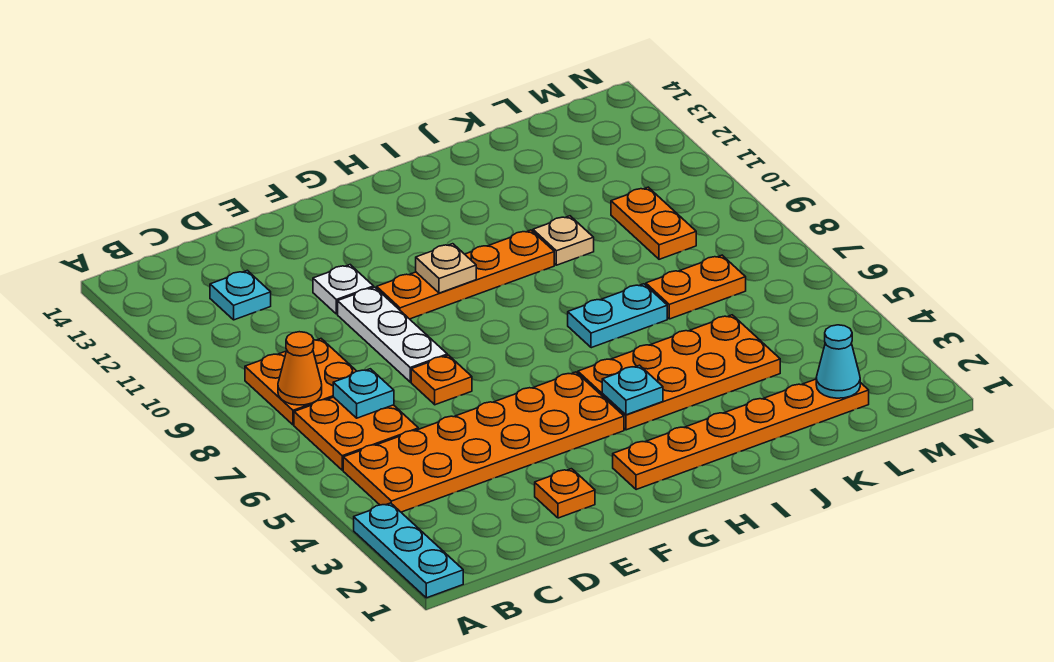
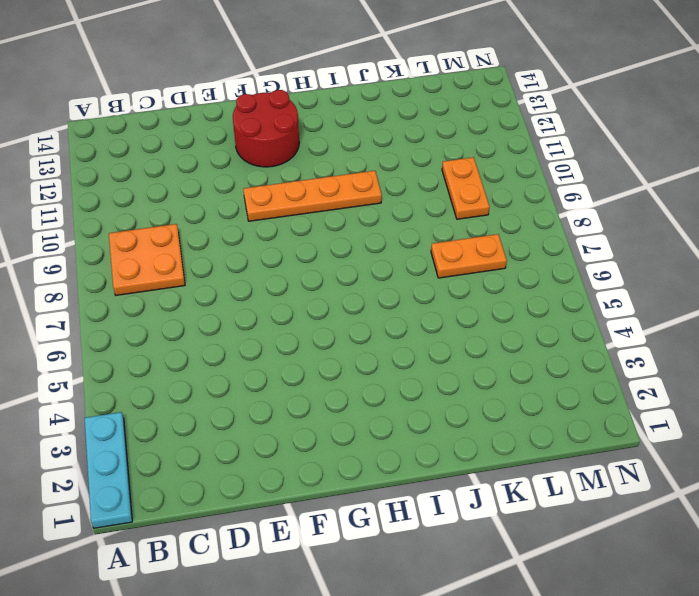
red round brick F12:G13 level 1 -> none
none -> orange plate B4:G5 level 1
none -> orange plate B6:C7 level 1
none -> cyan plate C12 level 1

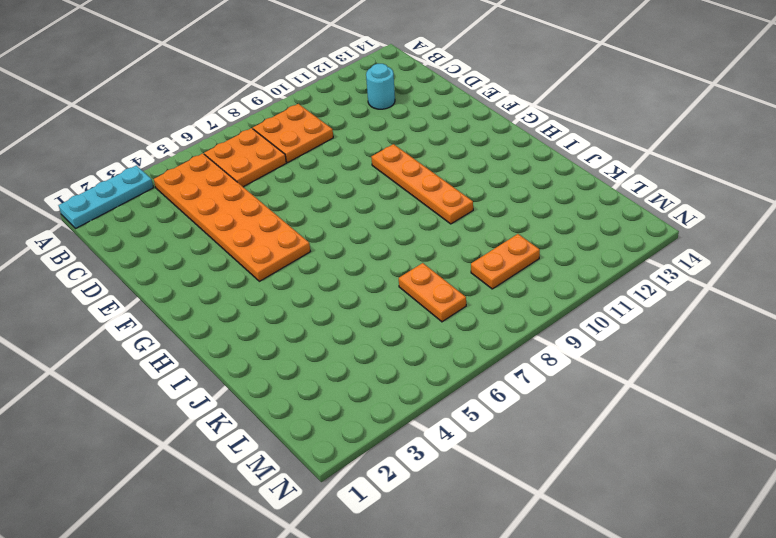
cyan round brick C12 level 1 -> cyan plate C12 level 1
none -> orange plate E2 level 1
none -> orange plate E7 level 1
none -> white plate E8:E10 level 1

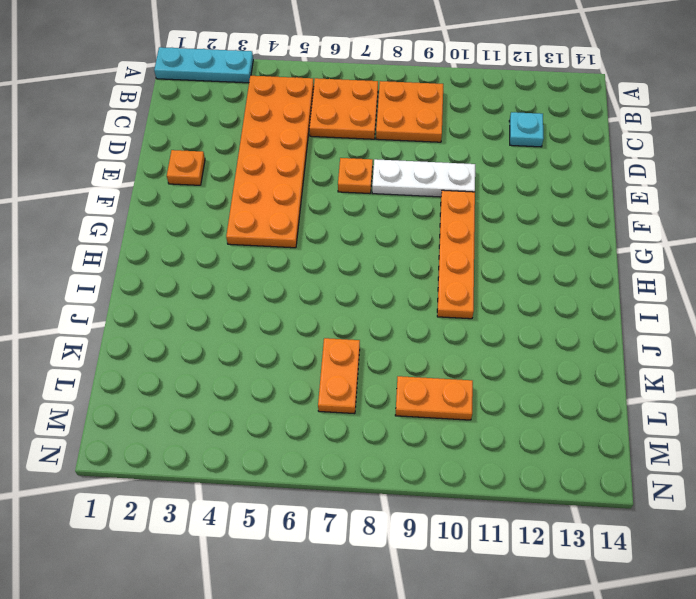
none -> white plate E11 level 1
none -> orange plate G2:L2 level 1
none -> orange plate H4:K5 level 1

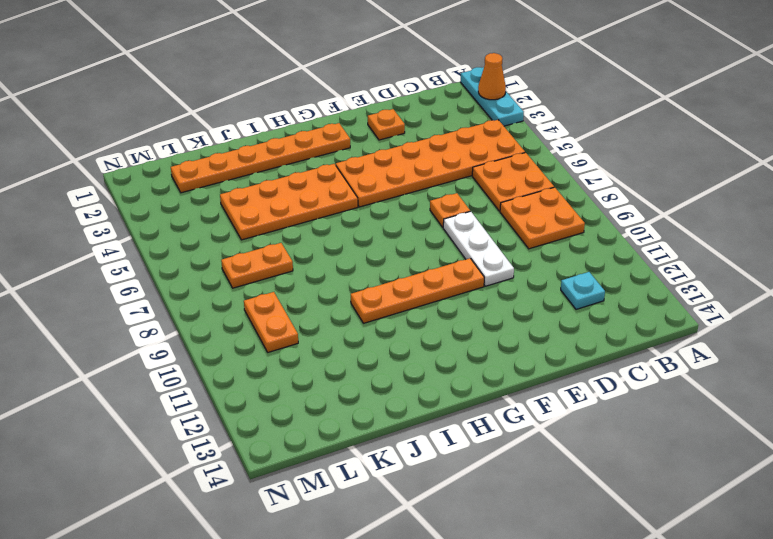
orange cone A2 level 2 -> orange cone B8 level 2
none -> white plate E11 level 1
none -> cyan plate I7:J7 level 1
none -> tan plate J10 level 1

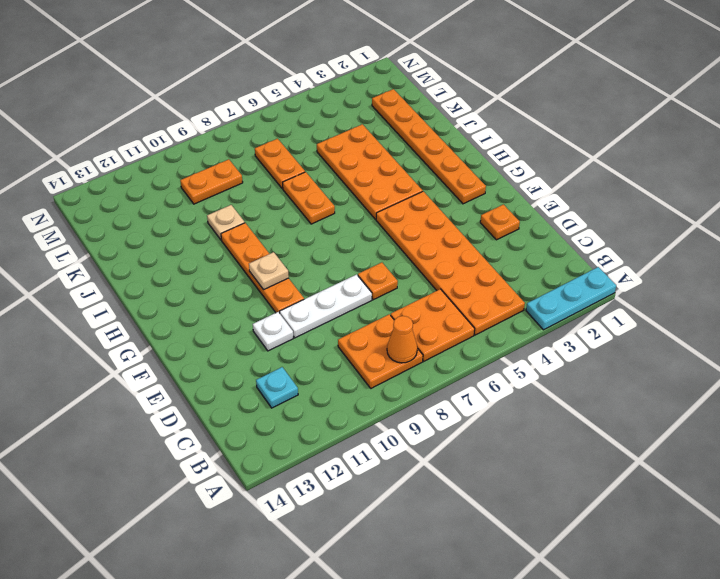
orange plate I7:J7 level 1 -> cyan plate I7:J7 level 1
none -> cyan plate C7 level 2
none -> cyan plate H4 level 2
none -> cyan cone L2 level 2

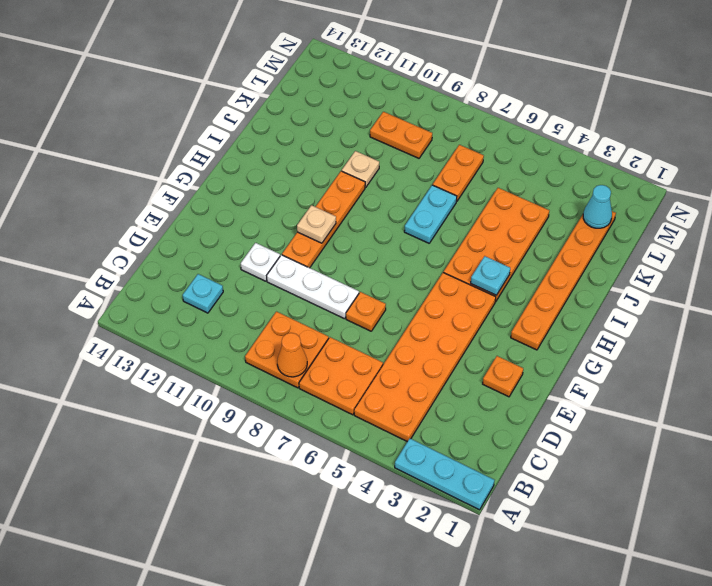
none -> cyan plate C7 level 2

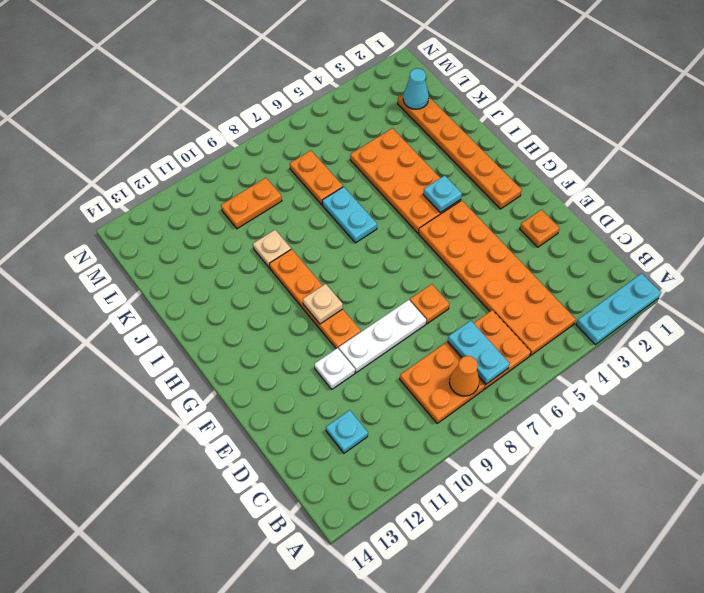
cyan plate B7:C7 level 2 -> cyan plate C7 level 2

